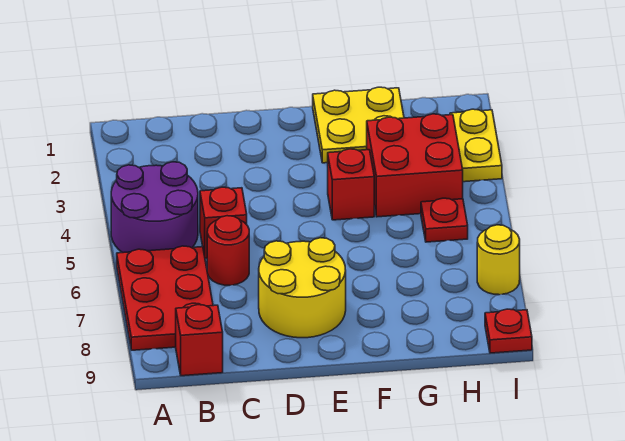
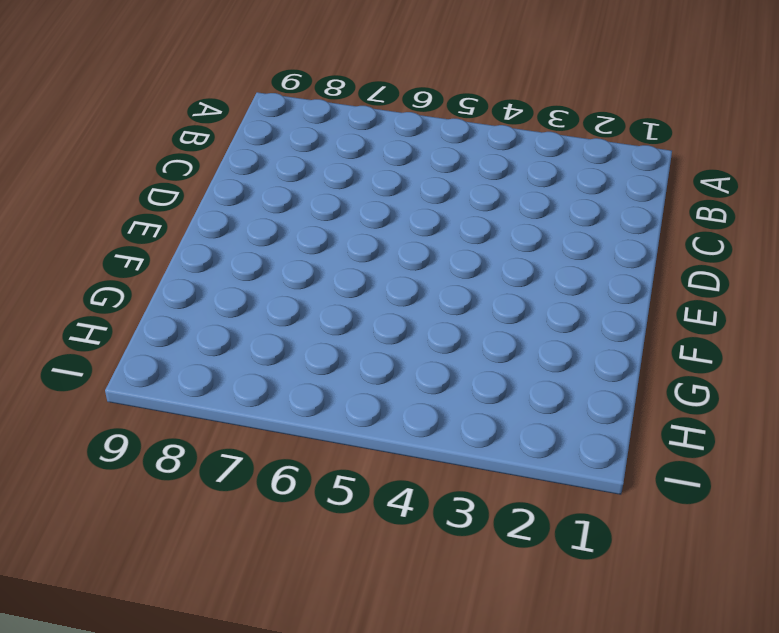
none -> purple round brick A4:B5 level 1
none -> red plate A6:B8 level 1
none -> red brick B9 level 1

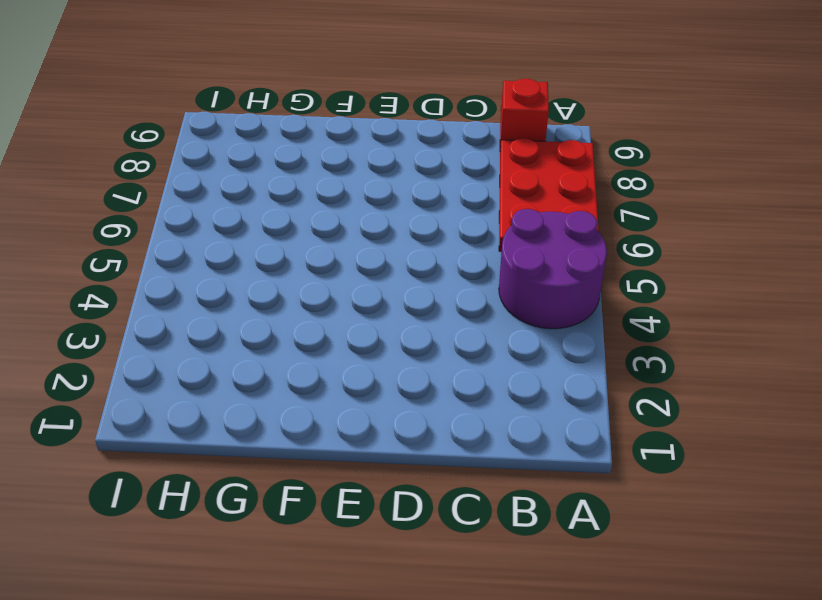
none -> red brick C5 level 1
none -> red round brick C6 level 1
none -> yellow round brick D7:E8 level 1

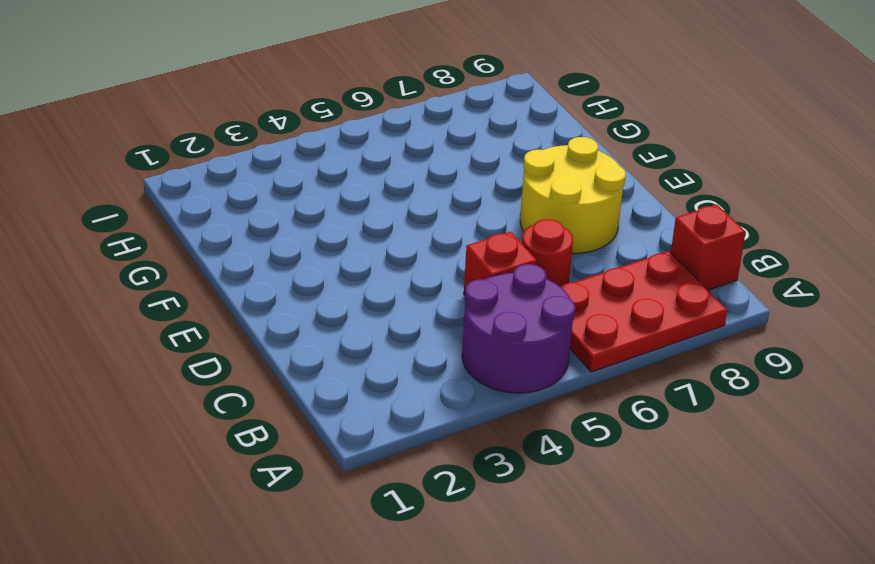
none -> yellow plate F1:G2 level 1
none -> red brick F4 level 1
none -> red brick G3:H4 level 1

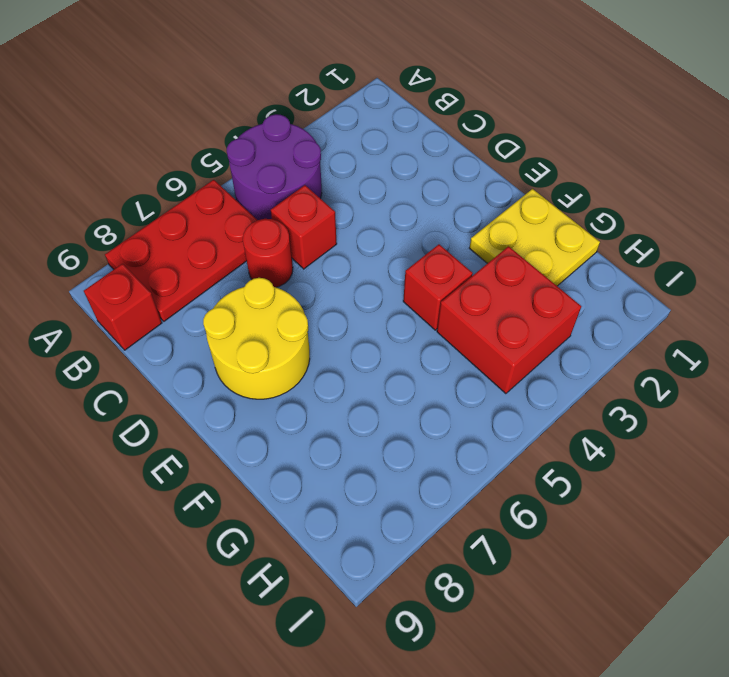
none -> red plate H5 level 1
none -> yellow plate I2:I3 level 1
none -> yellow round brick I7 level 1

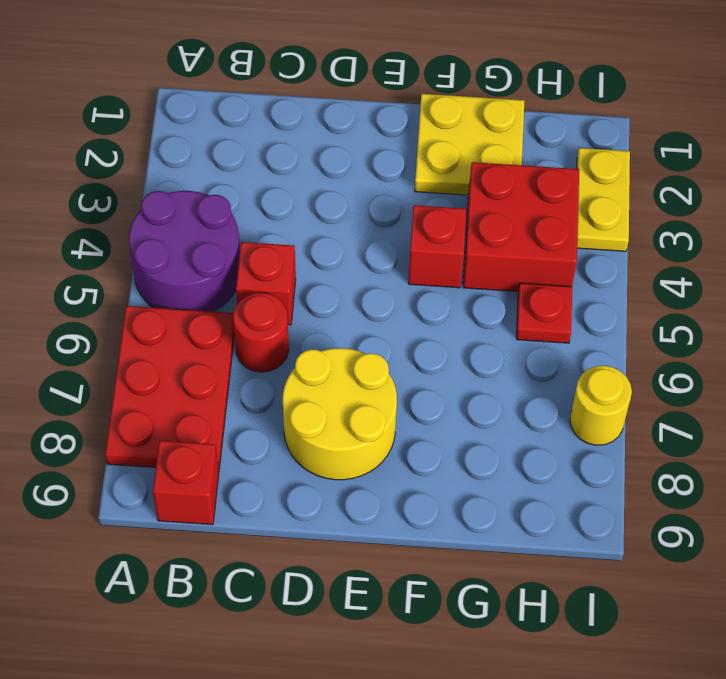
none -> red plate I9 level 1

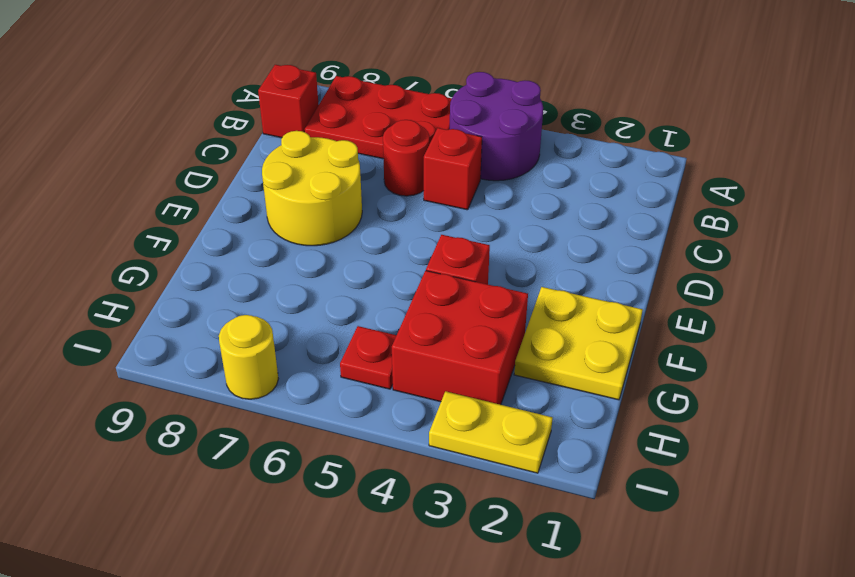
none -> red plate I9 level 1

